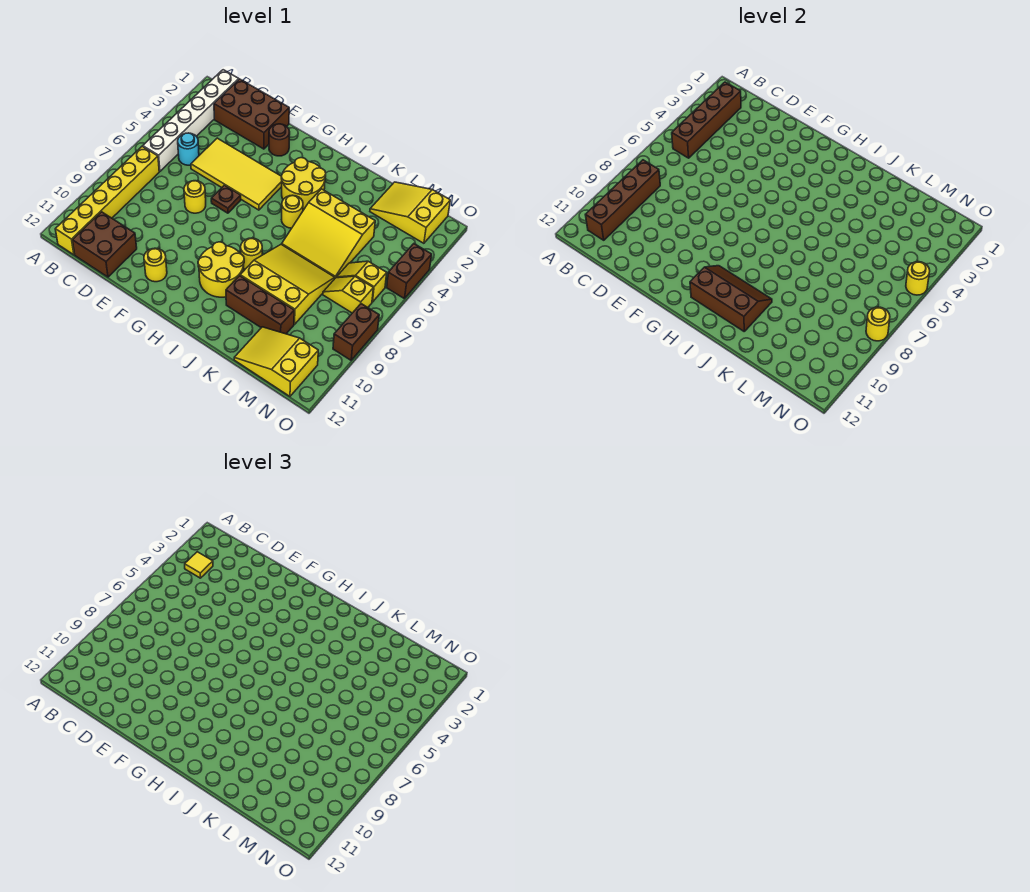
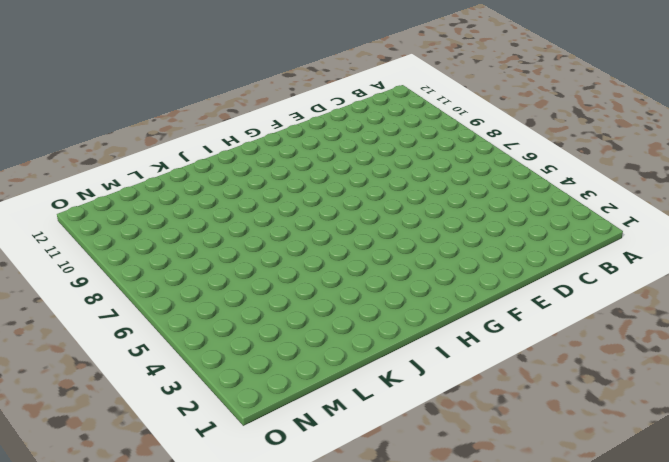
none -> white brick B1:B6 level 1
none -> yellow brick B7:B12 level 1
none -> brown brick C1:E2 level 1

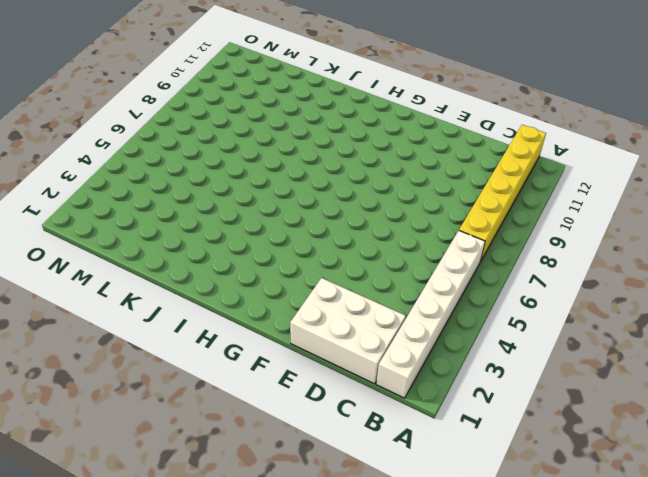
white brick C1:E2 level 1 -> brown brick C1:E2 level 1
none -> cyan round brick C5 level 1
none -> brown brick C11:D12 level 1
none -> yellow tile D4:G5 level 1

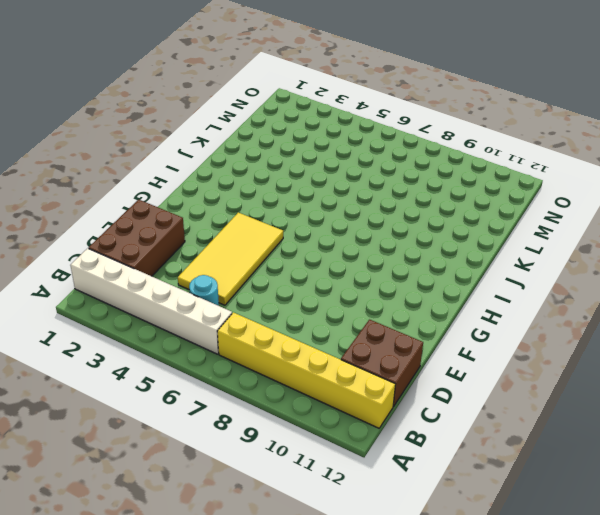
none -> yellow round brick E7 level 1
none -> brown round brick F2 level 1
none -> brown plate F6 level 1

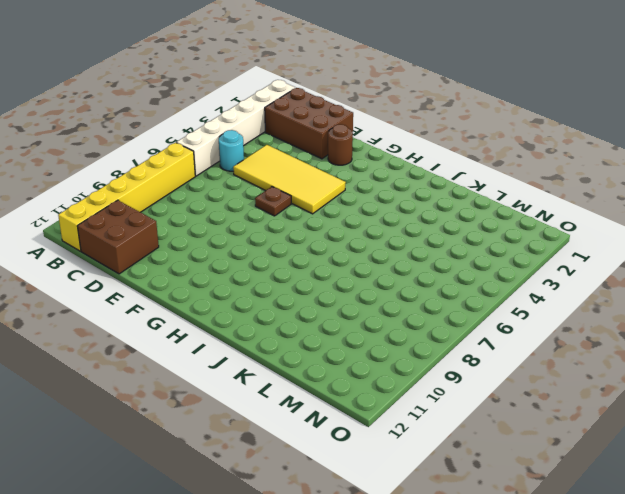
none -> yellow round brick E7 level 1
none -> yellow round brick F11 level 1
none -> yellow round brick H3:I4 level 1

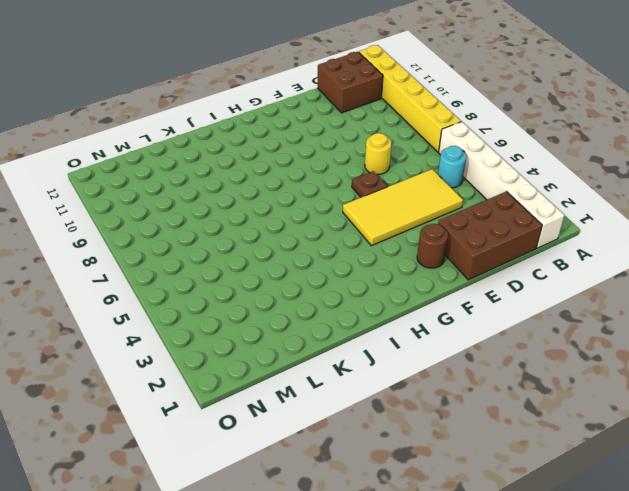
none -> yellow round brick F11 level 1
none -> yellow round brick H3:I4 level 1
none -> yellow round brick H9:I10 level 1

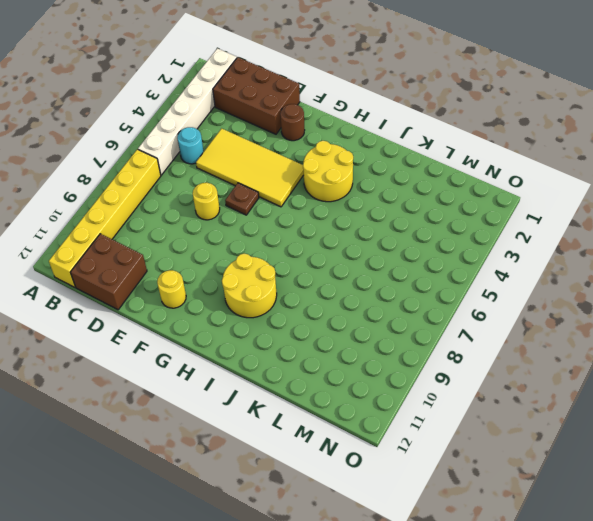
none -> yellow round brick I5 level 1
none -> yellow round brick I8 level 1
none -> yellow slope J4:L6 level 1 top 4

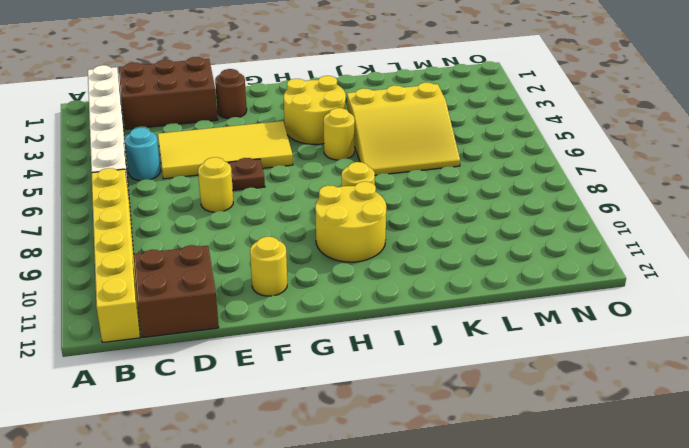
none -> yellow slope J7:L9 level 1 top 9
none -> brown brick J10:L10 level 1
none -> yellow slope L1:N2 level 1 top N

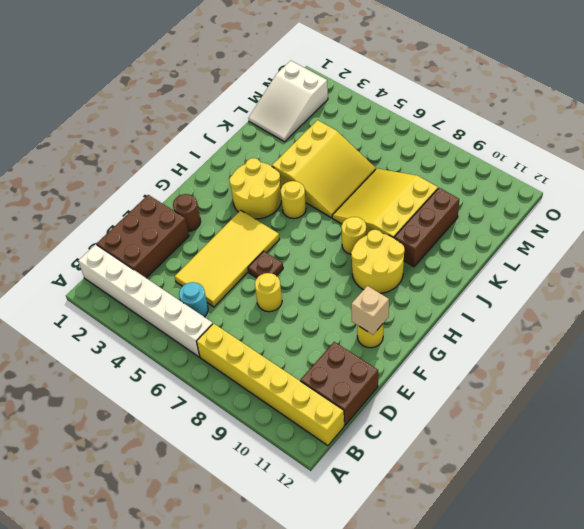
tan brick F11 level 2 -> none
white slope L1:N2 level 1 top N -> yellow slope L1:N2 level 1 top N
none -> yellow slope L11:N12 level 1 top N
none -> yellow slope M6:N6 level 1 top N
none -> yellow slope M7:N7 level 1 top N

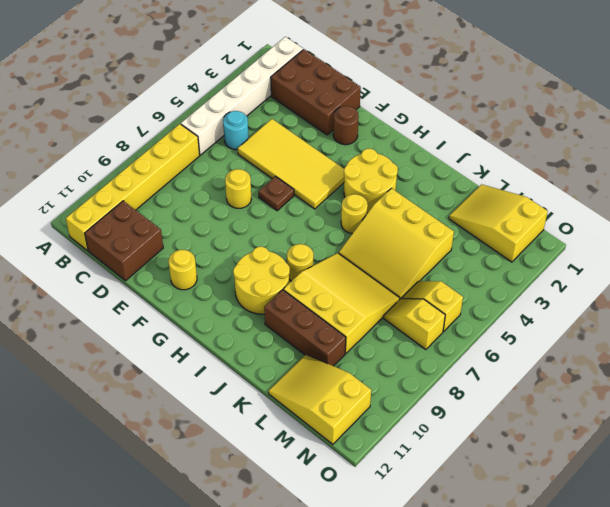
none -> brown brick O4:O5 level 1
none -> brown brick O8:O9 level 1
none -> brown brick B2:B5 level 2

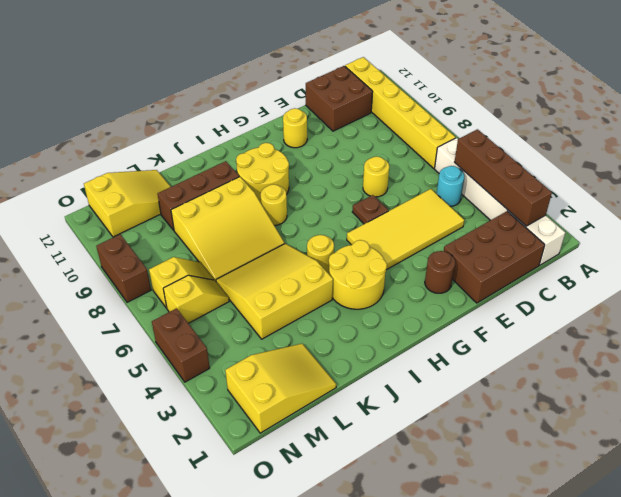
none -> brown brick B8:B11 level 2
none -> brown slope H10:J11 level 2 top 11
none -> yellow round brick O5 level 2

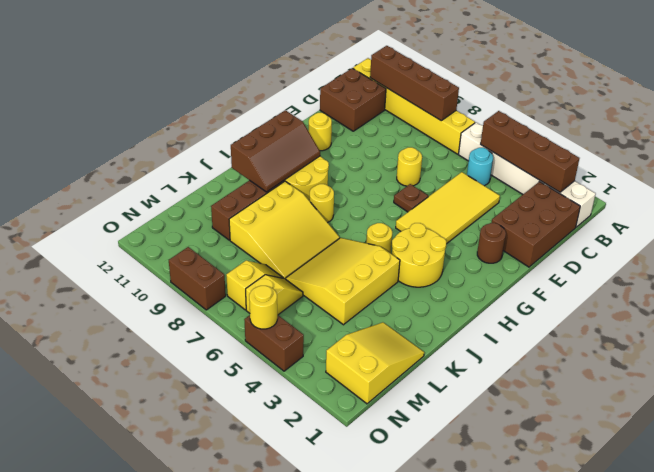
none -> yellow slope L11:N12 level 1 top N
none -> yellow round brick O8 level 2
none -> yellow tile B3 level 3

